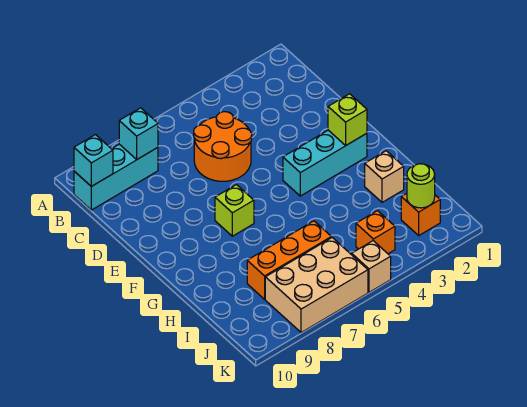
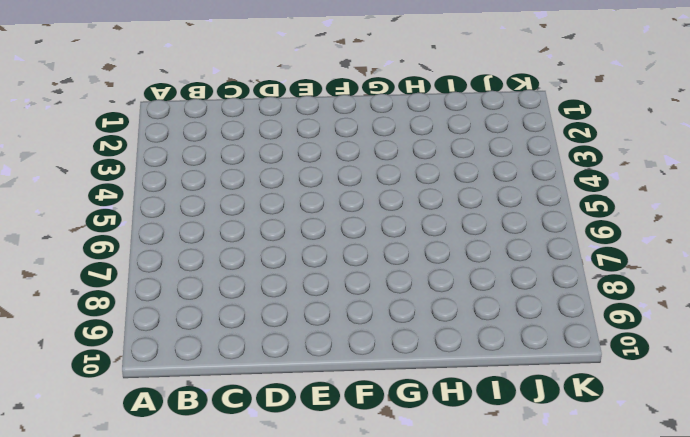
none -> cyan brick B8:B10 level 1
none -> orange round brick C5:D6 level 1
none -> cyan brick F2:F4 level 1

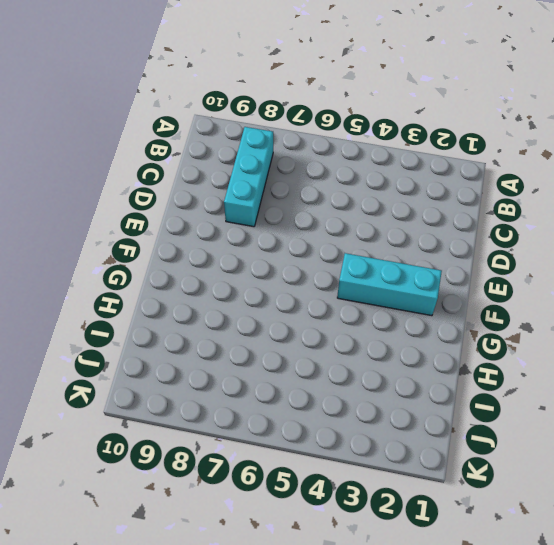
cyan brick B8:D8 level 1 -> cyan brick B8:B10 level 1
none -> orange round brick C5:D6 level 1
none -> lime brick F7 level 1
none -> tan brick H2 level 1

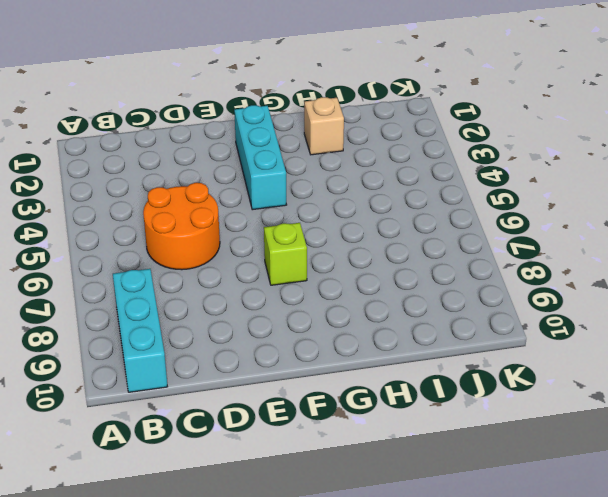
none -> orange brick I6:I8 level 1
none -> orange brick J2 level 1
none -> orange brick J4 level 1

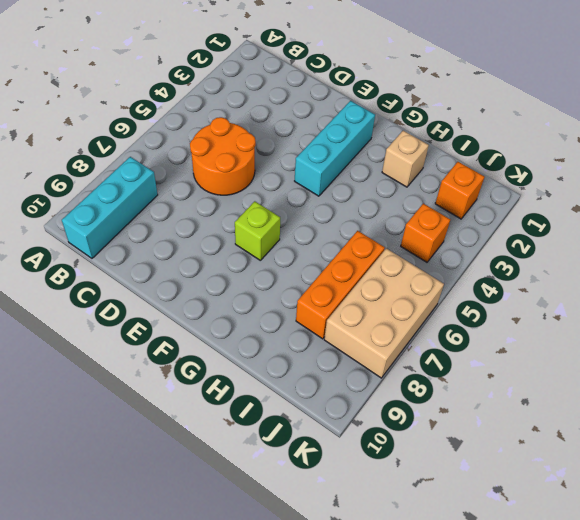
none -> tan brick K5 level 1
none -> cyan brick B8 level 2
none -> cyan brick B10 level 2

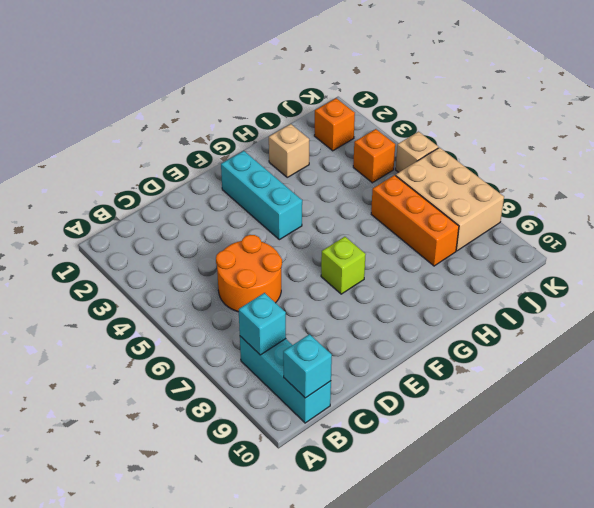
none -> lime brick F2 level 2
none -> lime round brick J2 level 2

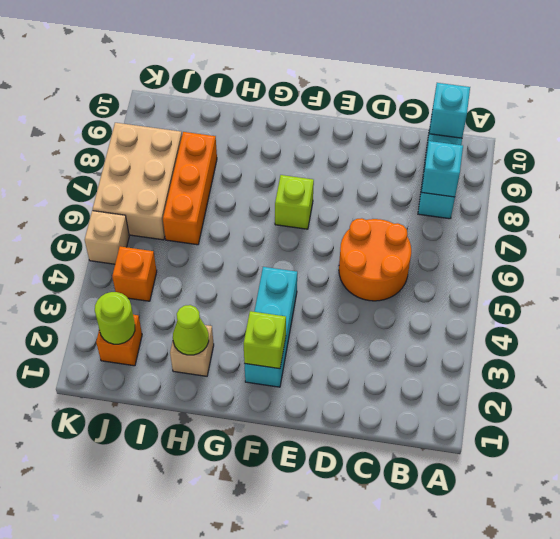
lime cone H2 level 2 -> none

